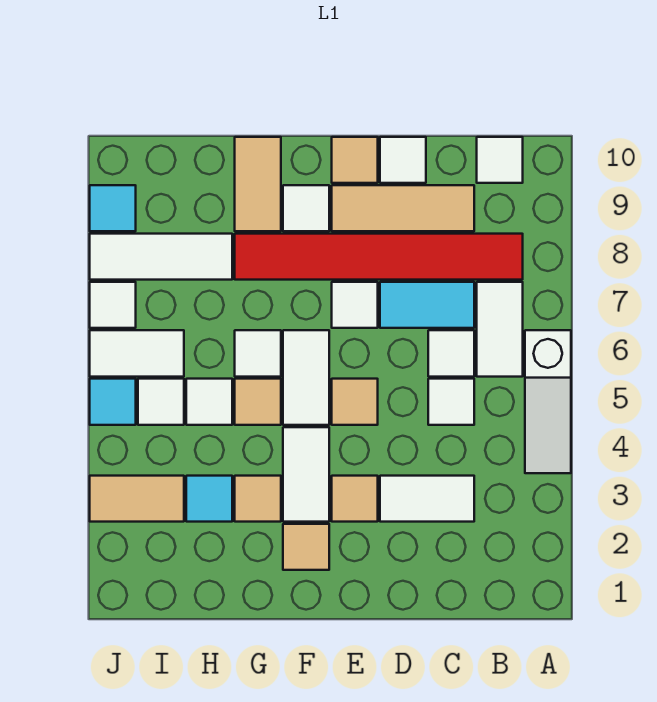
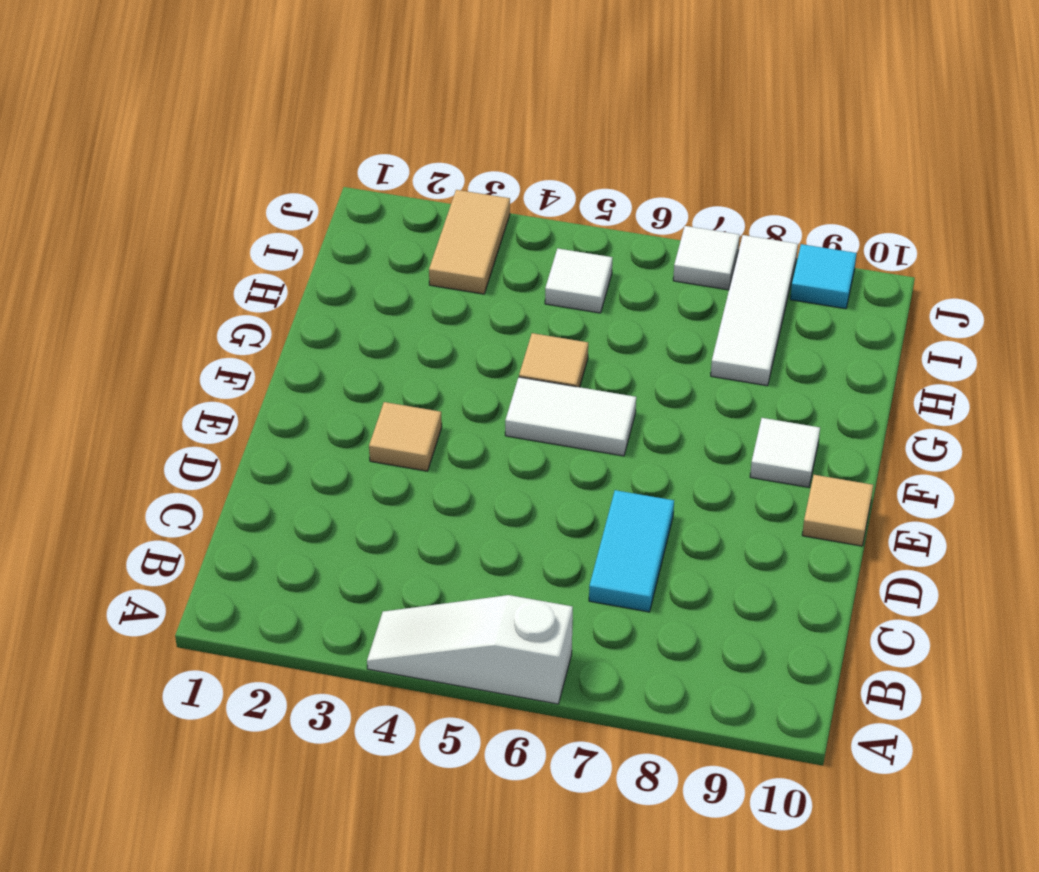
none -> white tile B6:B7 level 1
none -> red tile B8:G8 level 1
none -> white tile B10 level 1
none -> white tile C3:D3 level 1

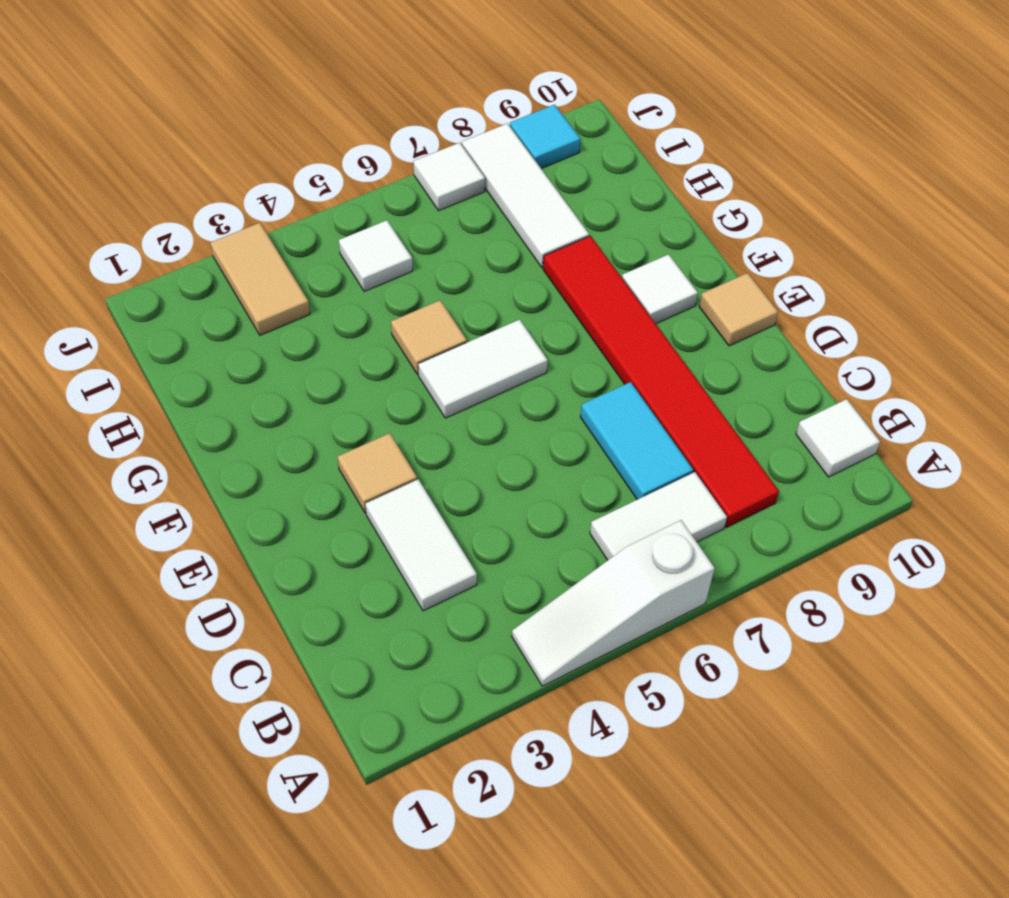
none -> white tile C5 level 1
none -> white tile C6 level 1
none -> tan tile C9:E9 level 1
none -> white tile D10 level 1

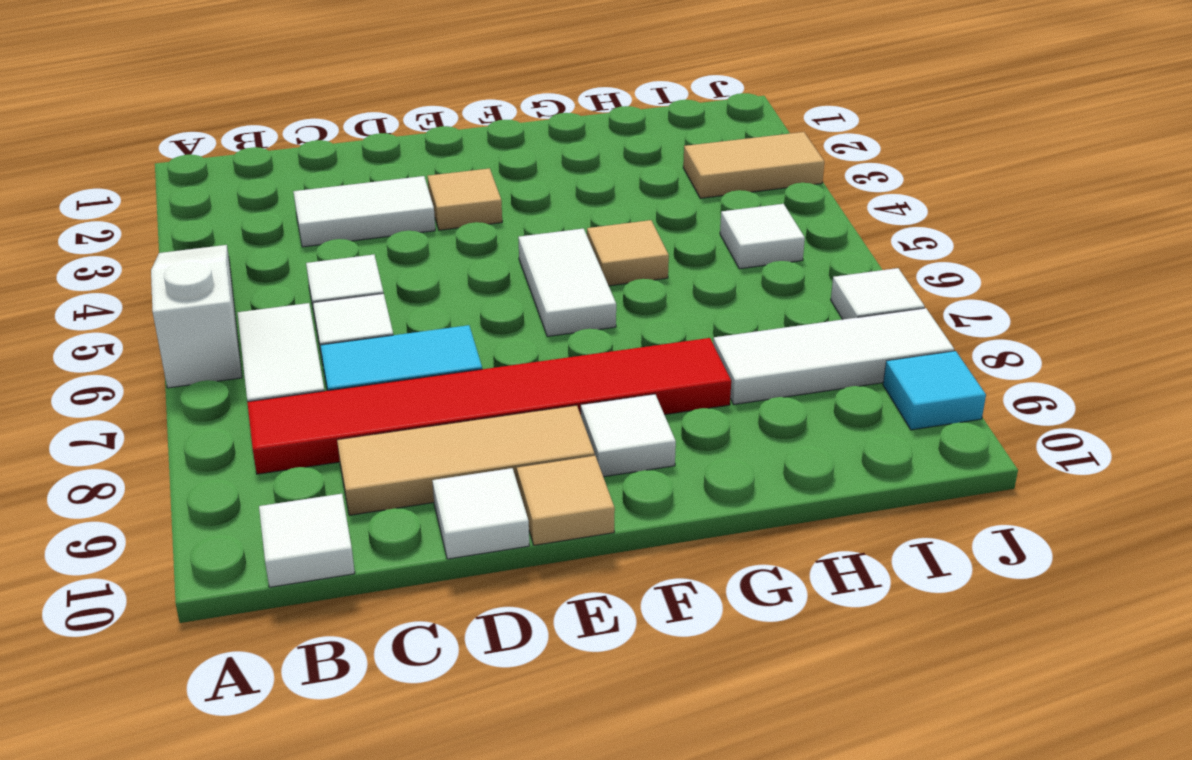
none -> tan tile E5 level 1
none -> white tile E7 level 1
none -> tan tile F2 level 1
none -> white tile F3:F4 level 1

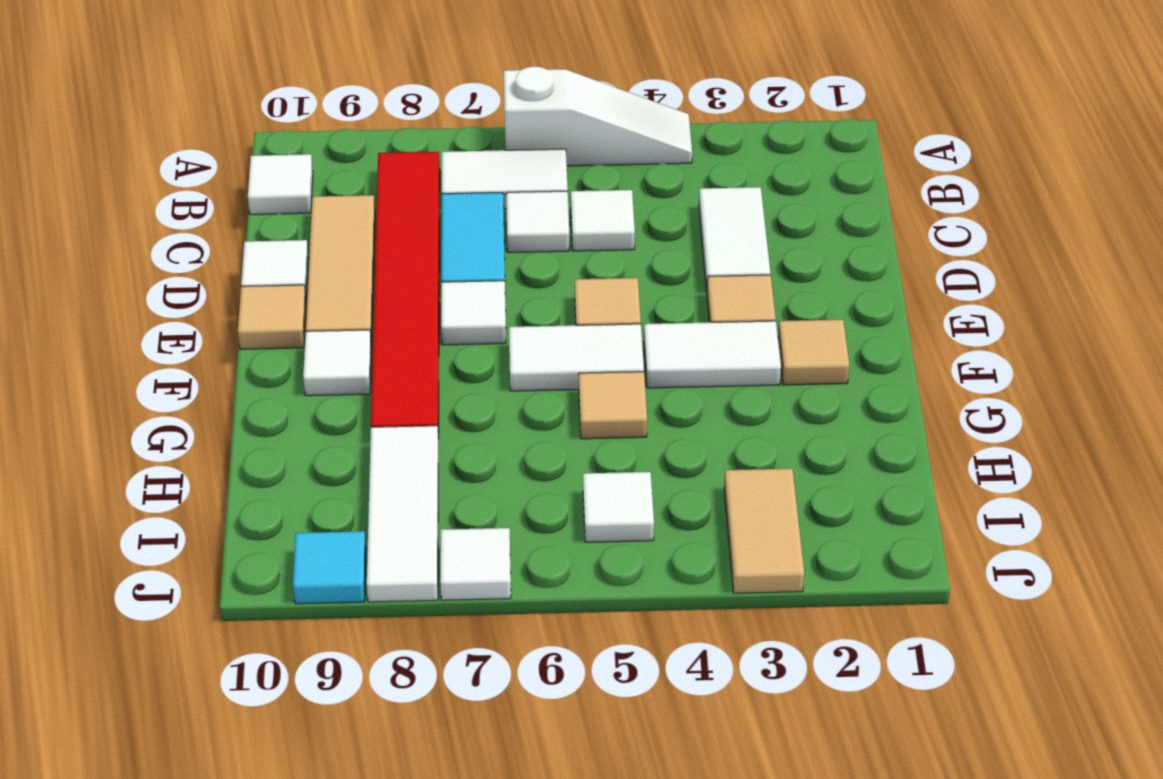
none -> tan tile G3 level 1
none -> white tile G6 level 1
none -> tan tile G9:G10 level 1
none -> cyan tile H3 level 1

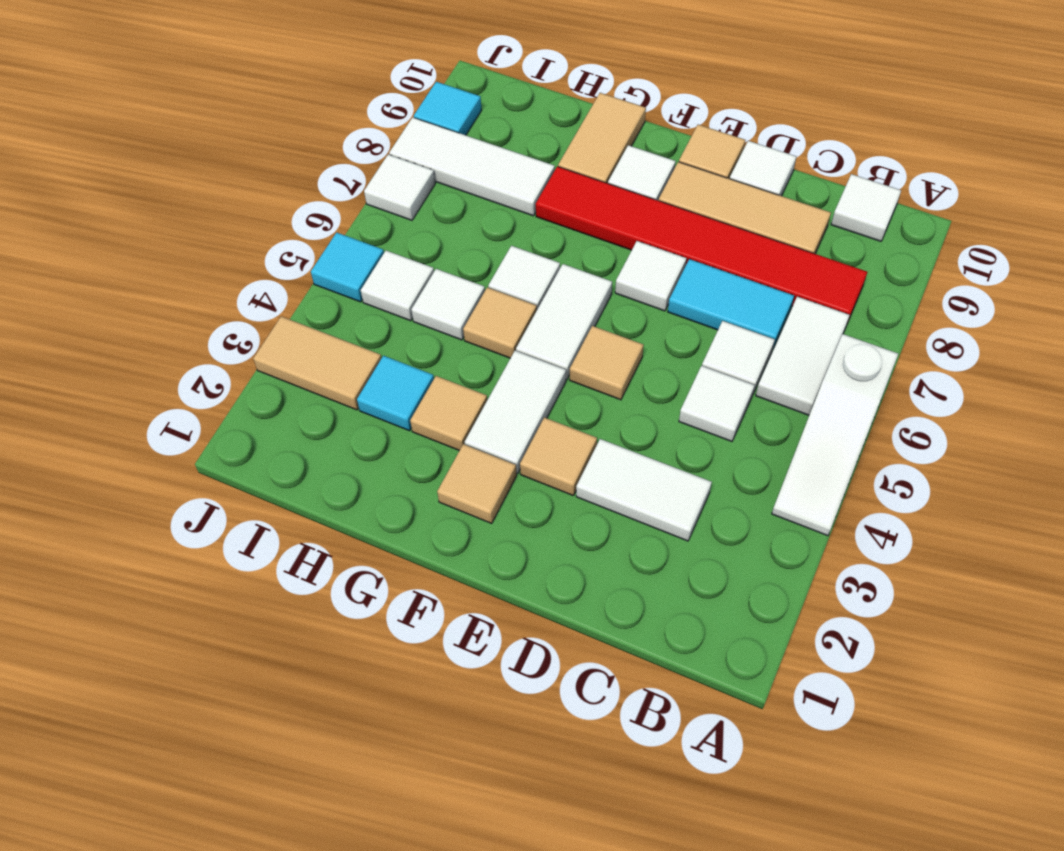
none -> white tile I6:J6 level 1

